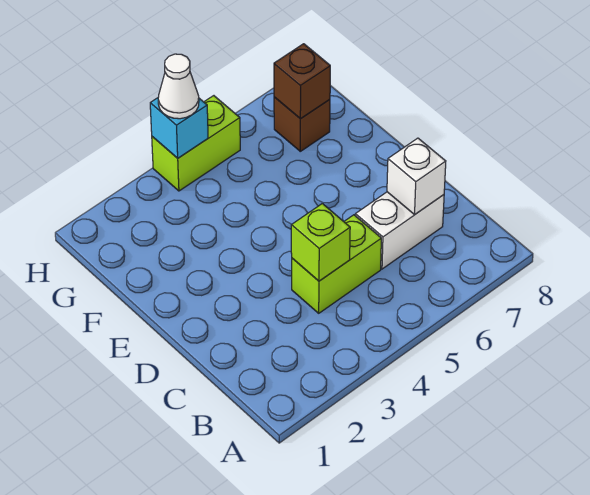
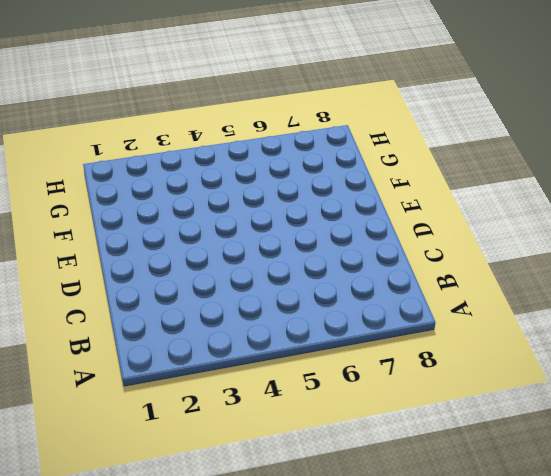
none -> lime brick C4:C5 level 1
none -> white brick C6:C7 level 1

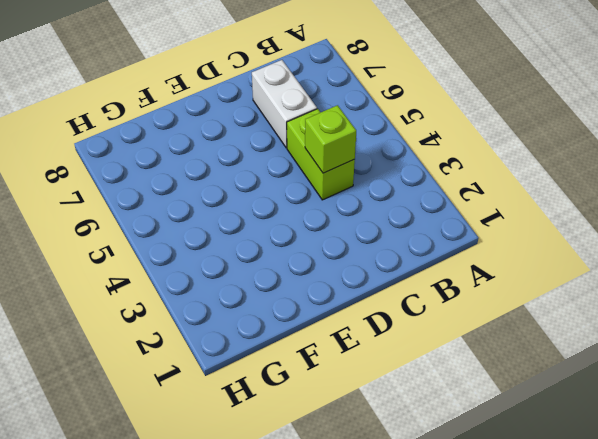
none -> brown brick G7 level 1
none -> lime brick H4:H5 level 1

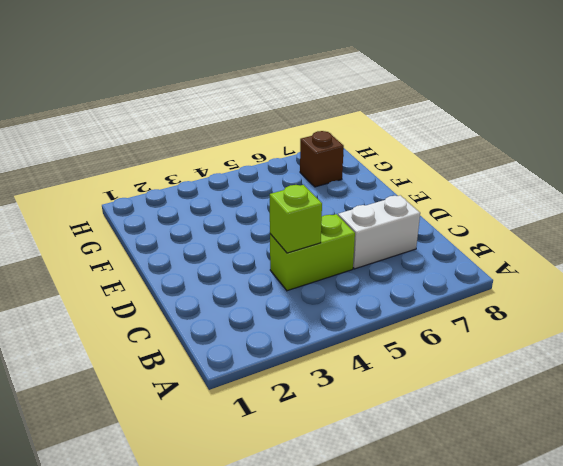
none -> lime brick H4:H5 level 1
none -> white brick C7 level 2

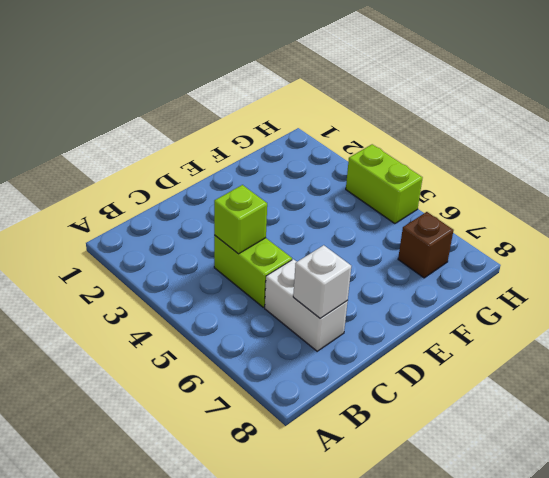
none -> brown brick G7 level 2
none -> cyan brick H4 level 2

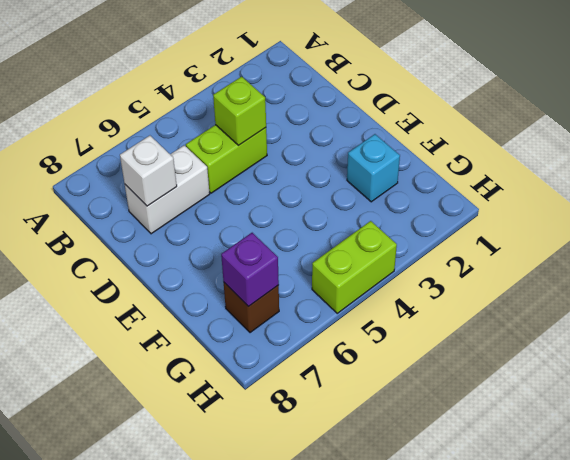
cyan brick F2 level 1 -> cyan brick H4 level 2
purple brick G7 level 2 -> brown brick G7 level 2
none -> white cone H4 level 3

